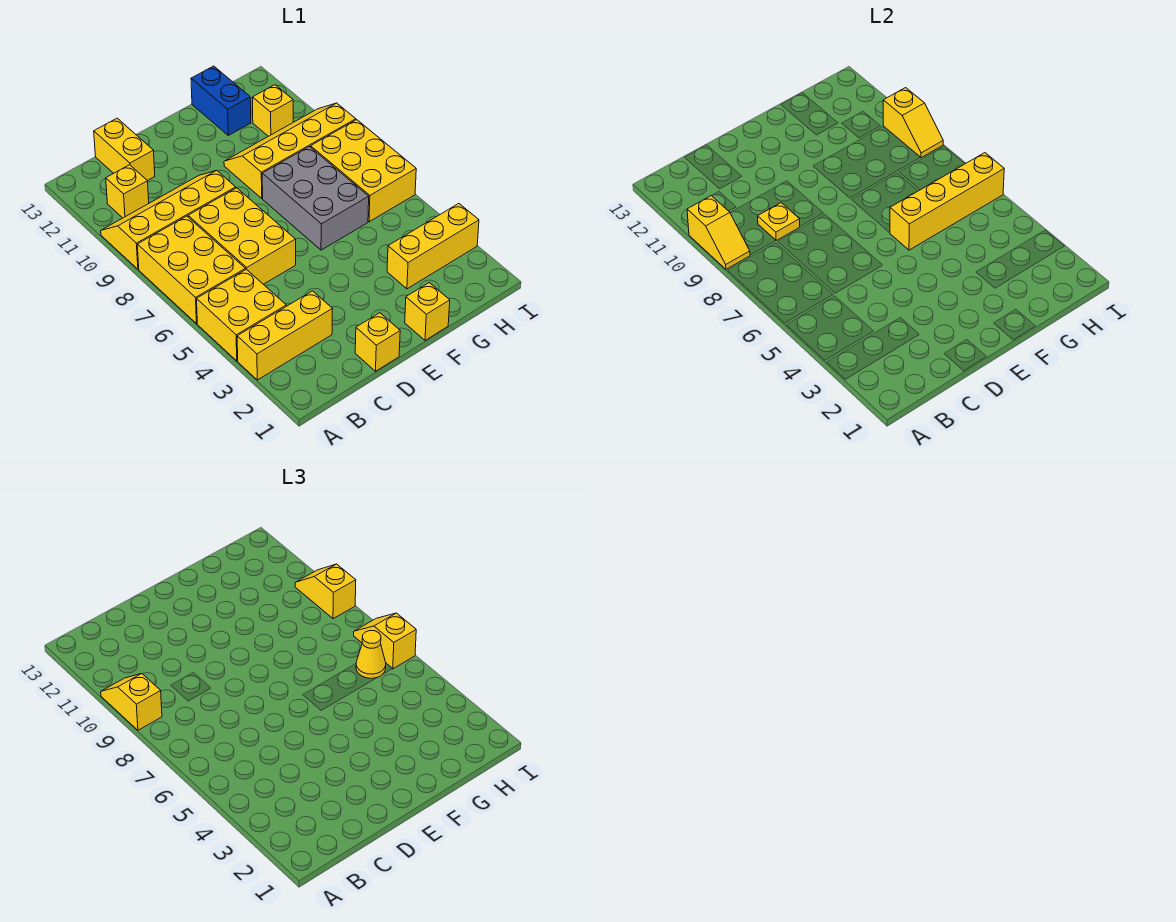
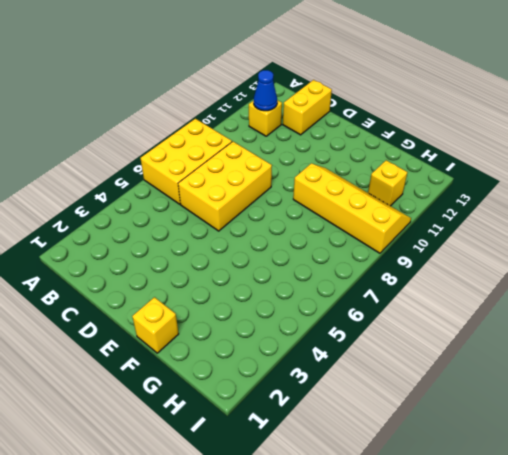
blue cone B11 level 2 -> none
none -> yellow brick A3:C3 level 1
none -> yellow brick A4:B5 level 1
none -> yellow slope A9:D10 level 1 top 9

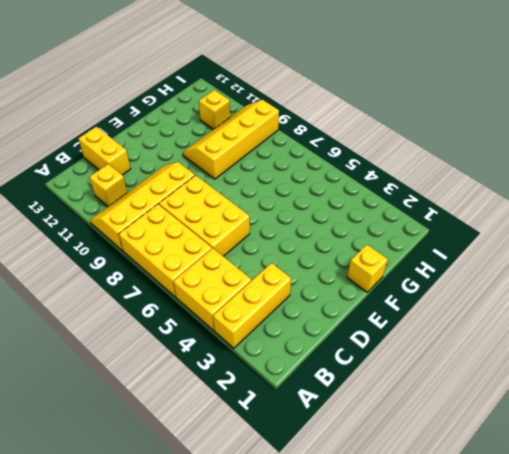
none -> yellow brick D1 level 1
none -> grey brick F6:G8 level 1
none -> yellow brick G3:I3 level 1

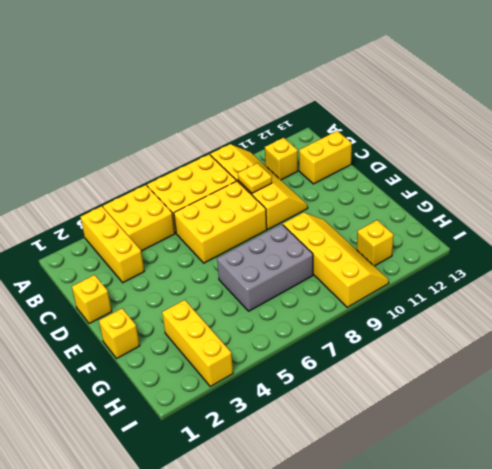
none -> blue brick G12:G13 level 1
none -> yellow brick H6:I8 level 1
none -> yellow slope A9:A10 level 2 top 10

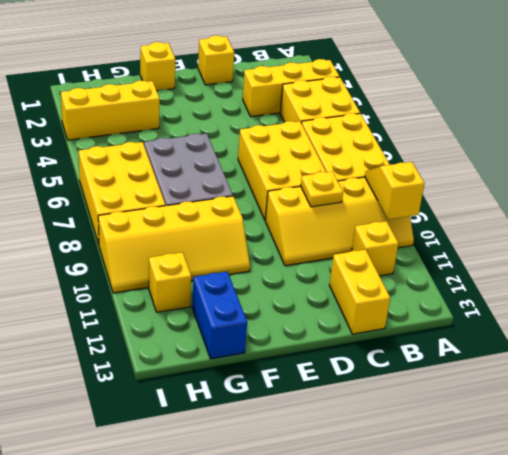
none -> yellow brick F6:I6 level 2
none -> yellow slope I9:I10 level 2 top 10
none -> yellow slope A9:A10 level 3 top 9

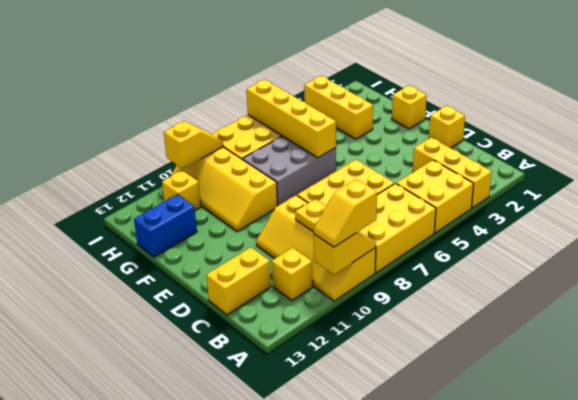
none -> yellow cone H6 level 3
none -> yellow slope I6:I7 level 3 top 6
none -> yellow slope I9:I10 level 3 top 9

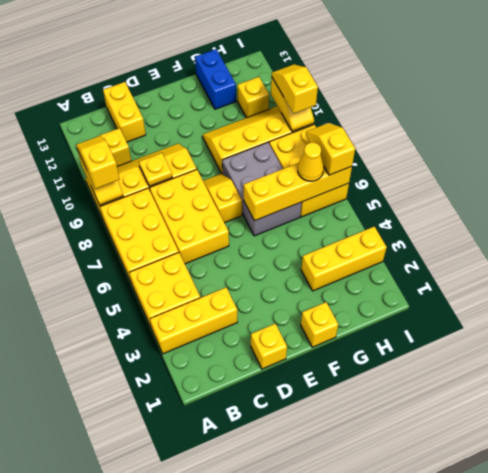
yellow slope E7:E8 level 1 top 7 -> none

